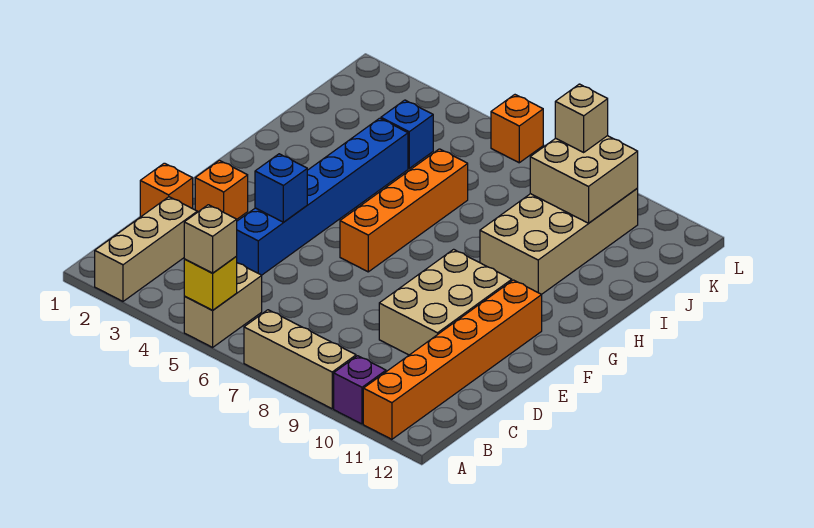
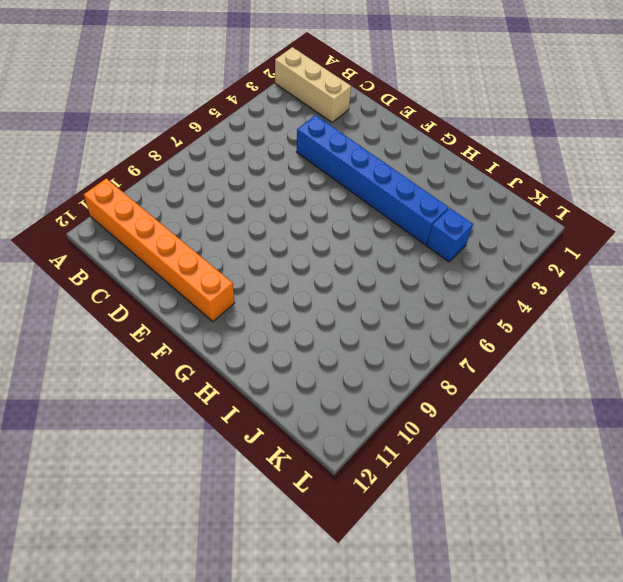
none -> tan brick A5:B5 level 1
none -> tan brick A7:A9 level 1
none -> purple brick A10 level 1

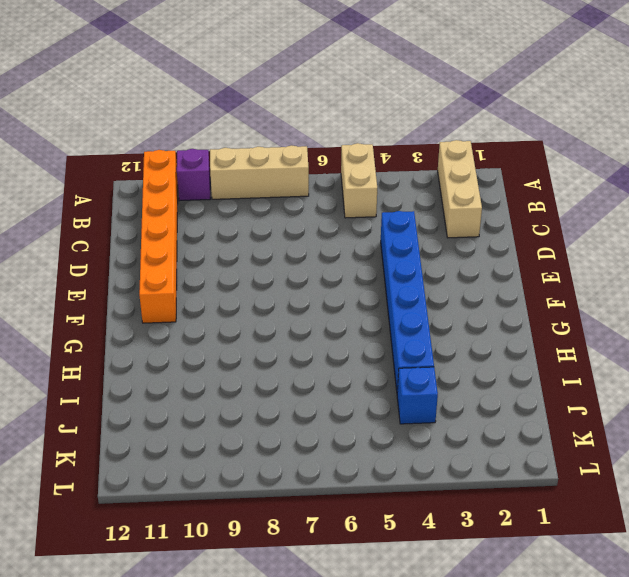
none -> orange brick D1 level 1
none -> tan brick D9:F10 level 1
none -> orange brick E2 level 1

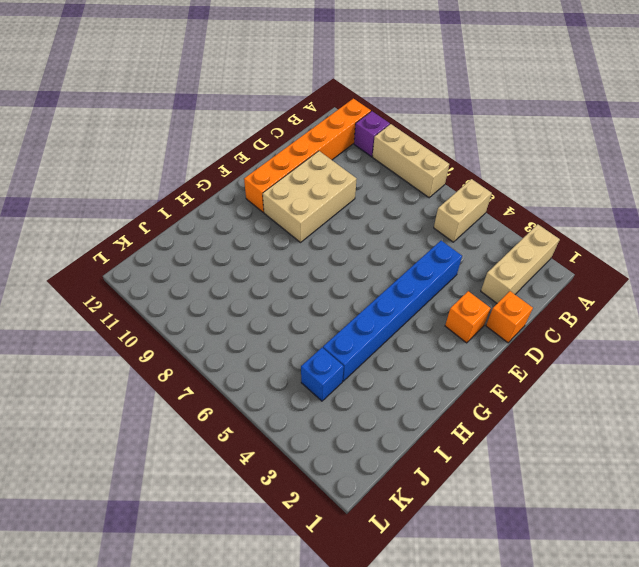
none -> orange brick F6:I6 level 1
none -> tan brick H9:K10 level 1
none -> orange brick L6 level 1

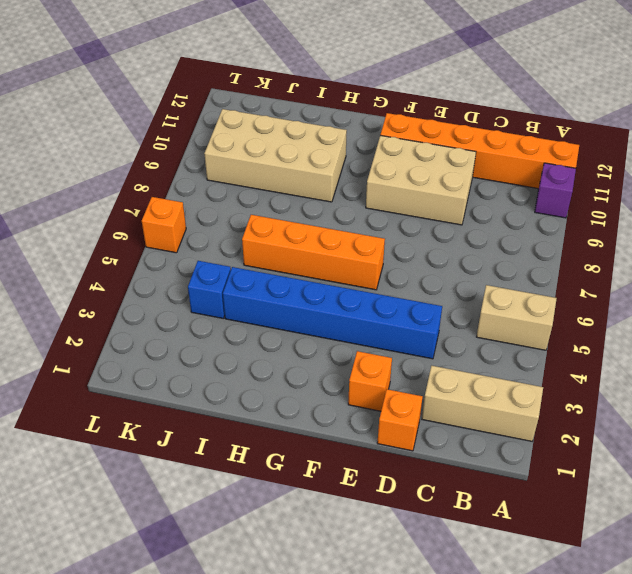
none -> tan brick A7:A9 level 1
none -> yellow brick A5 level 2
none -> blue brick E4 level 2

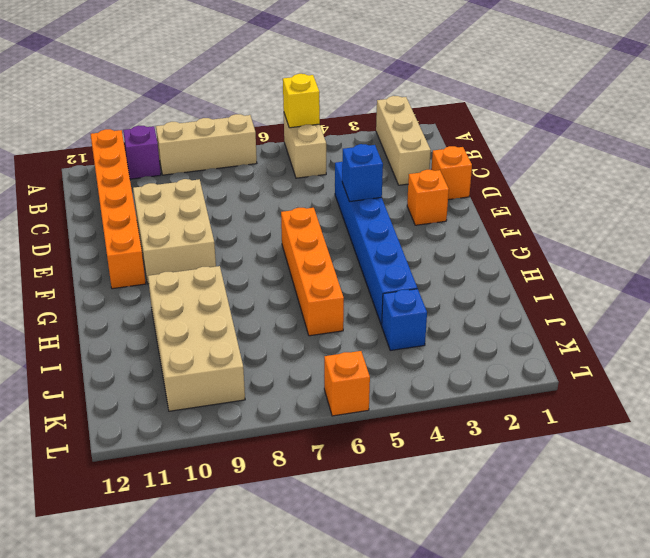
none -> tan brick J9:K10 level 2
none -> tan brick A5 level 3
none -> tan brick K9 level 3

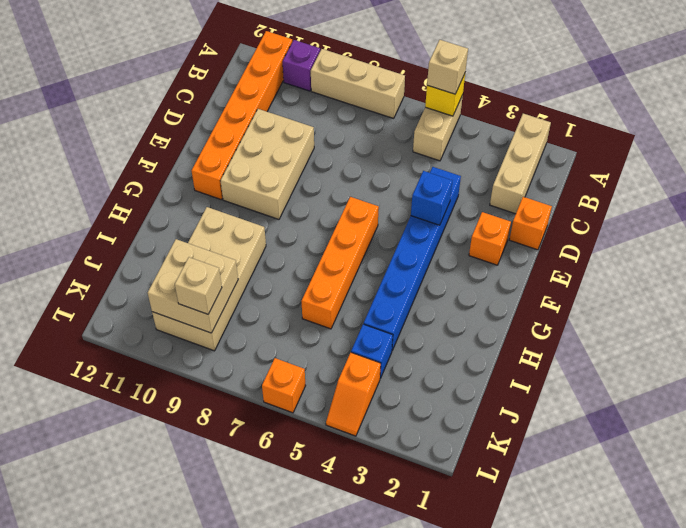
orange slope K4:L4 level 1 top K -> none

